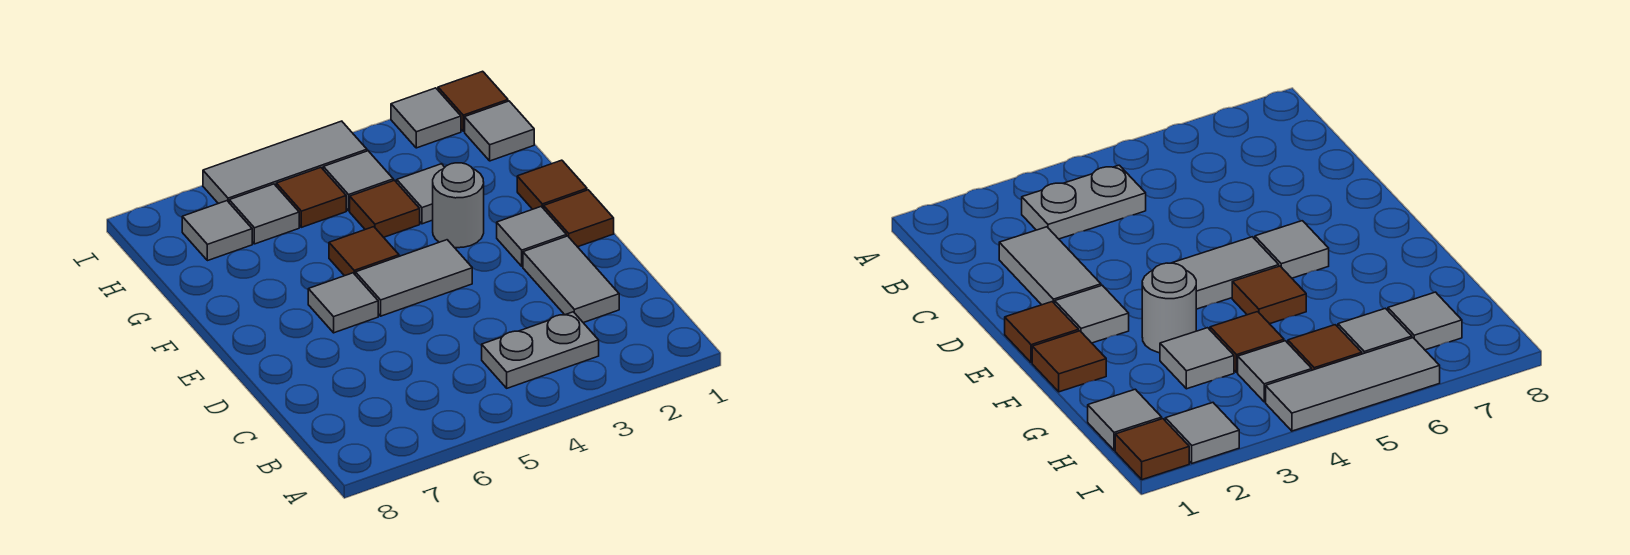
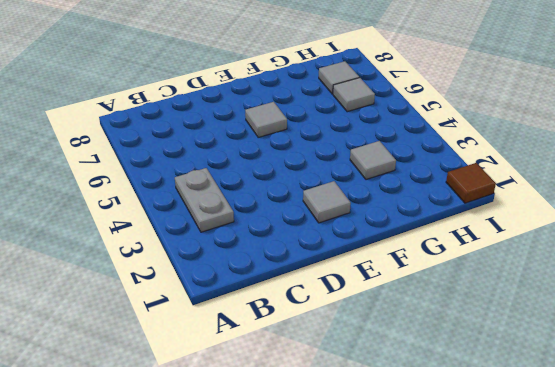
none -> grey tile C2:D2 level 1
none -> brown tile E1 level 1
none -> grey tile E4:E5 level 1

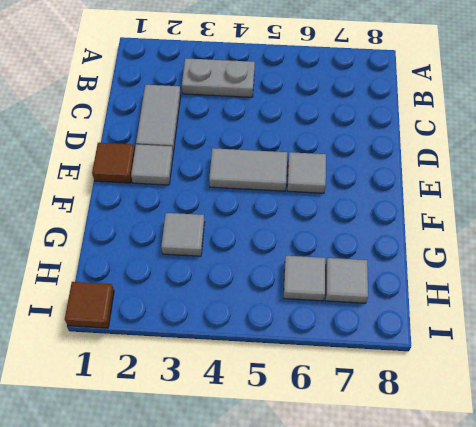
none -> brown tile F1 level 1
none -> grey round brick F3 level 1
none -> brown tile F5 level 1

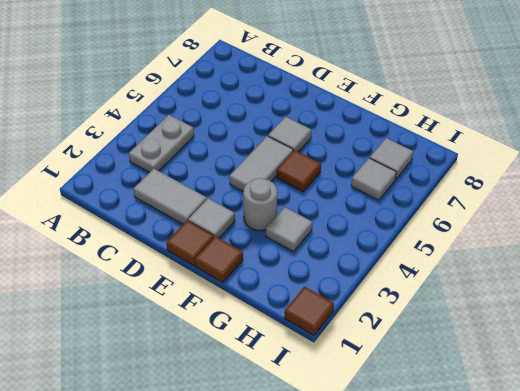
none -> brown tile G4 level 1
none -> grey tile H1 level 1
none -> grey tile H4 level 1

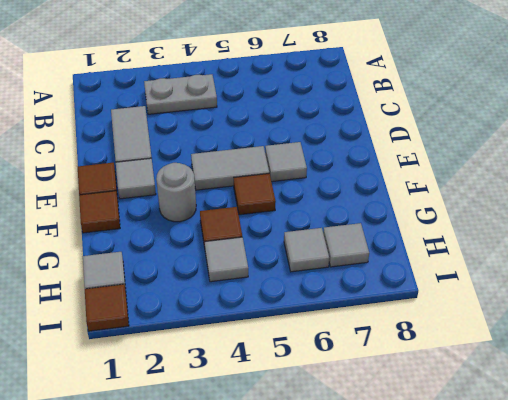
none -> grey tile G3 level 1
none -> brown tile H5 level 1
none -> grey tile I2 level 1

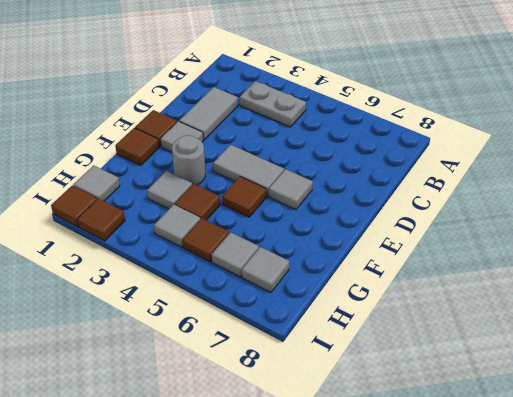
brown tile I2 level 1 -> grey tile I2 level 1
none -> grey tile I4:I6 level 1

